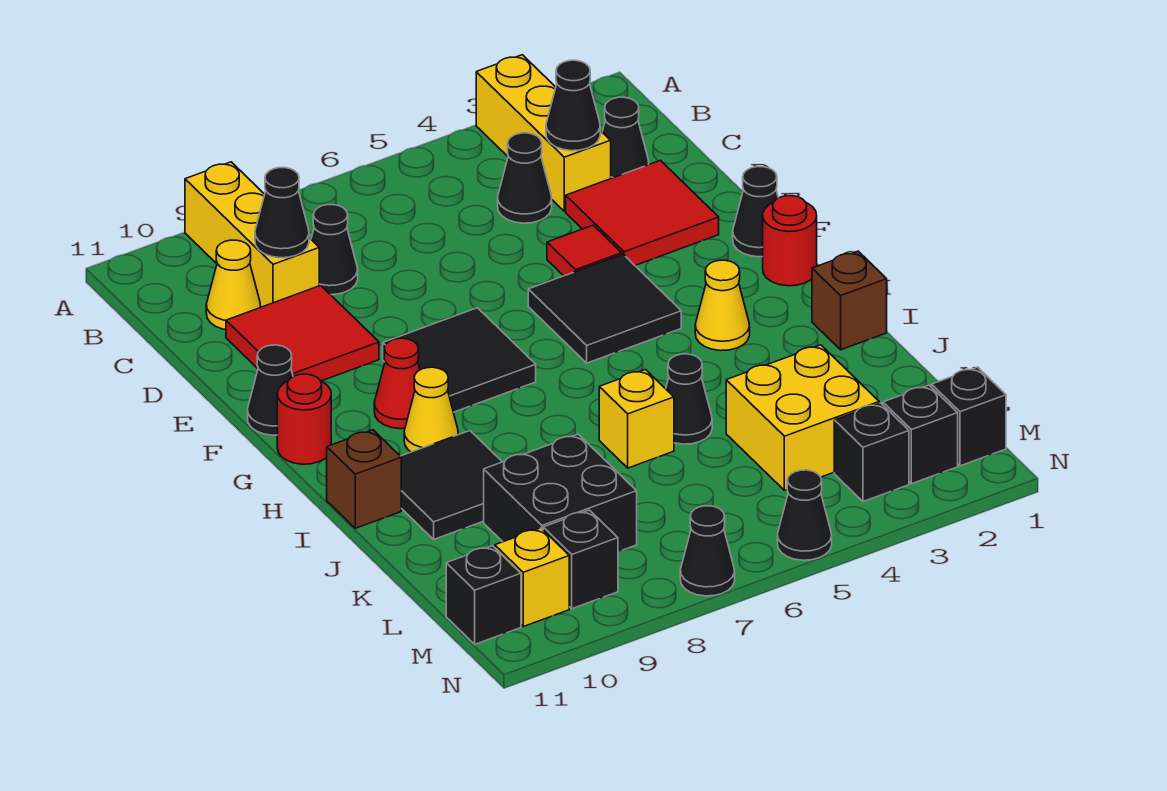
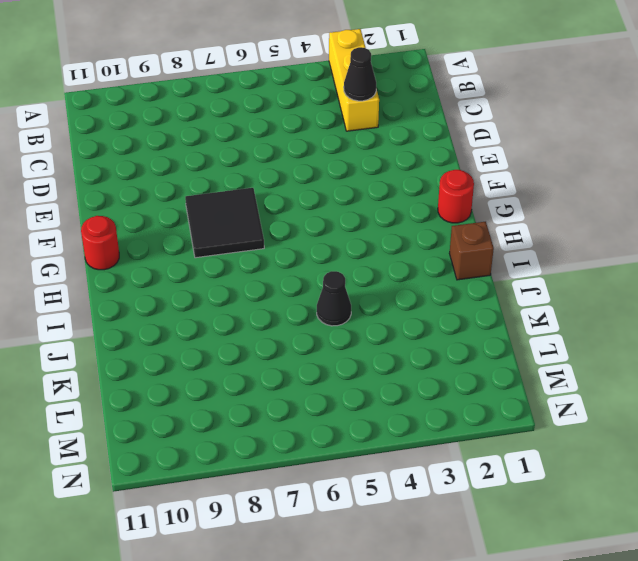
none -> yellow brick A9:C9 level 1
none -> black cone C2 level 1
none -> black cone C4 level 1
none -> black cone C8 level 1

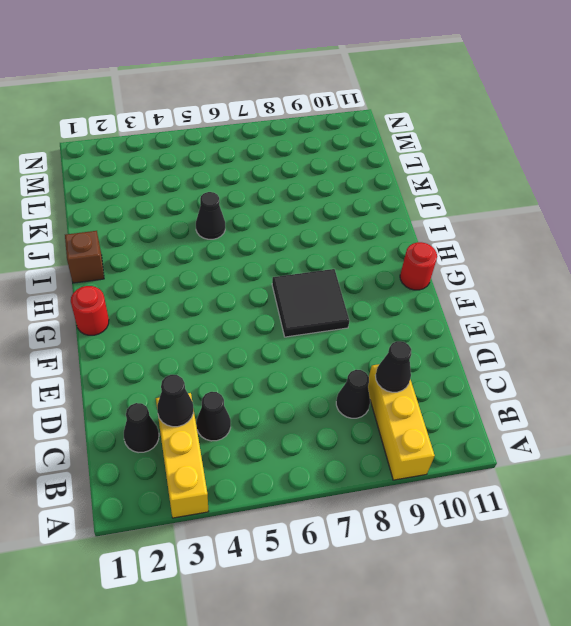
none -> yellow cone C10 level 1
none -> red tile D2:E3 level 1
none -> red tile D9:E10 level 1
none -> red tile E4 level 1

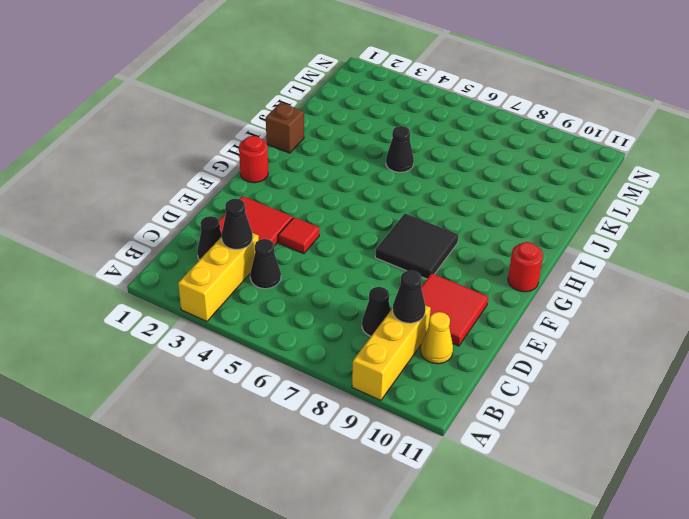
none -> black cone F1 level 1
none -> black tile F4:G5 level 1
none -> black cone F11 level 1
none -> red cone G9 level 1

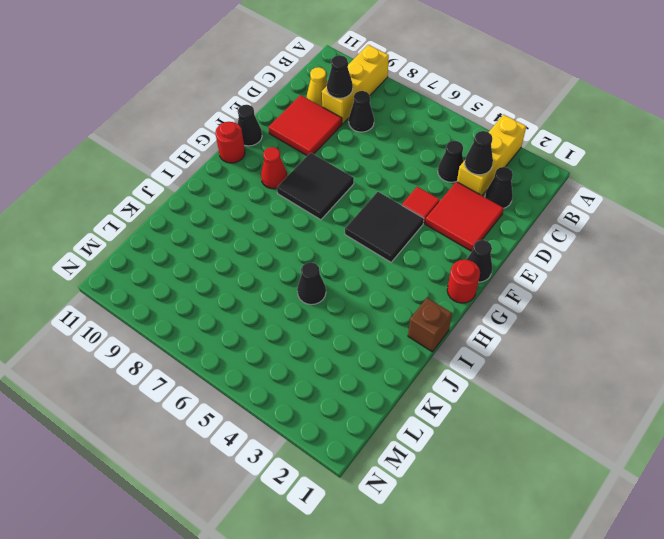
none -> yellow cone H3 level 1
none -> yellow cone H9 level 1
none -> black tile I9:J10 level 1
none -> brown brick I11 level 1

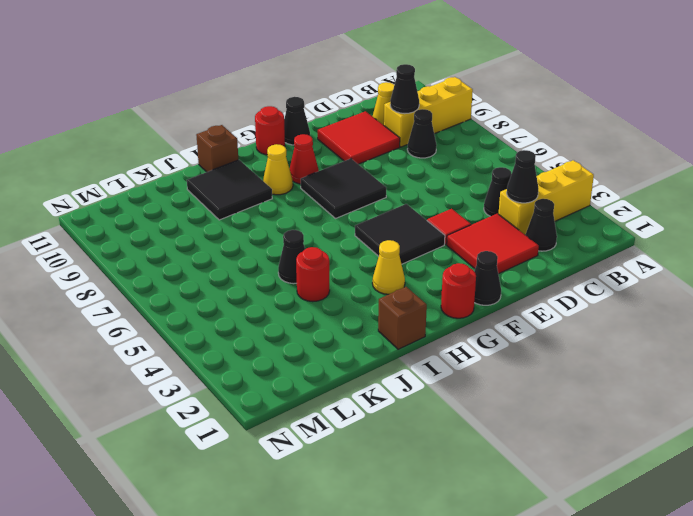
red round brick J4 level 1 -> none
none -> yellow brick J6 level 1
none -> yellow brick K3:L4 level 1
none -> black brick K8:L9 level 1
none -> black brick M1 level 1

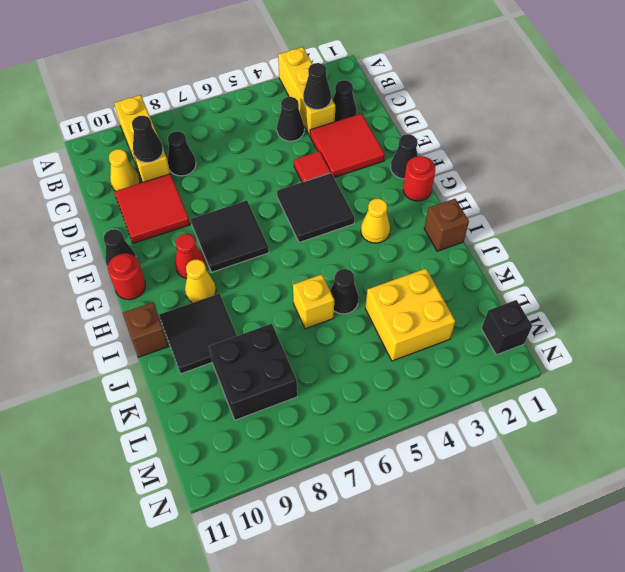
none -> black brick M2 level 1
none -> black brick M3 level 1
none -> black brick M9 level 1
none -> yellow brick M10 level 1

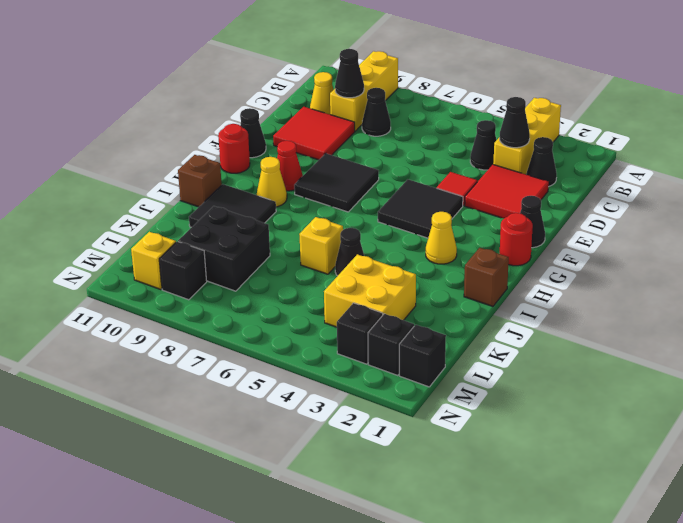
none -> black brick M11 level 1
none -> black cone N5 level 1
none -> black cone N7 level 1

